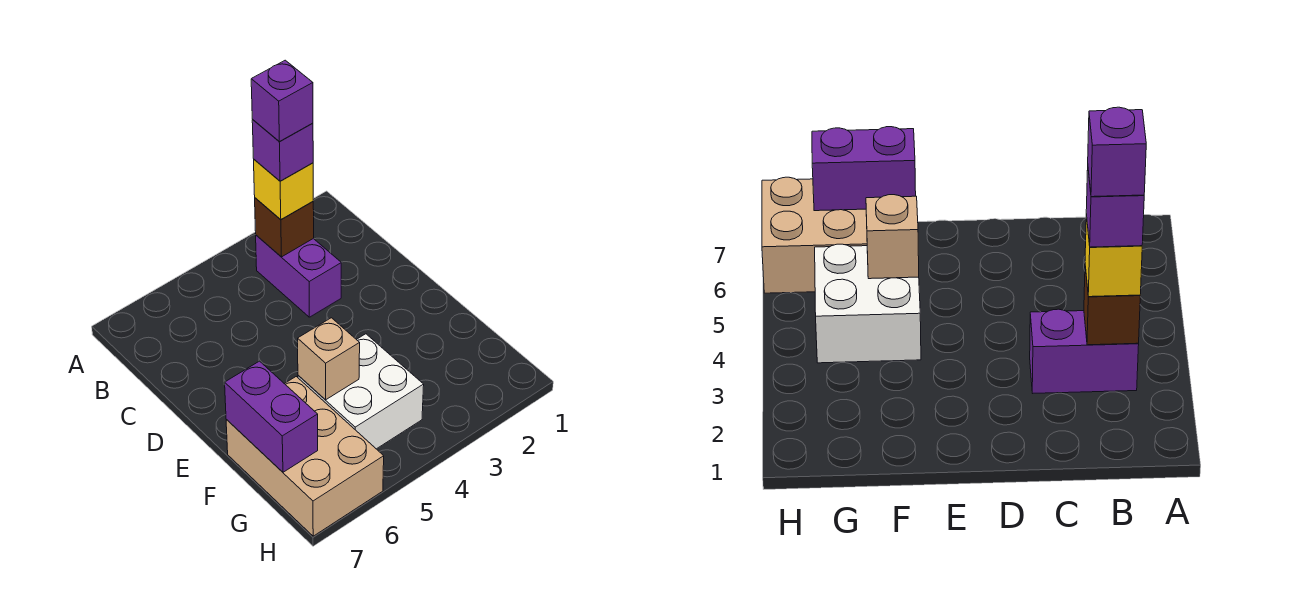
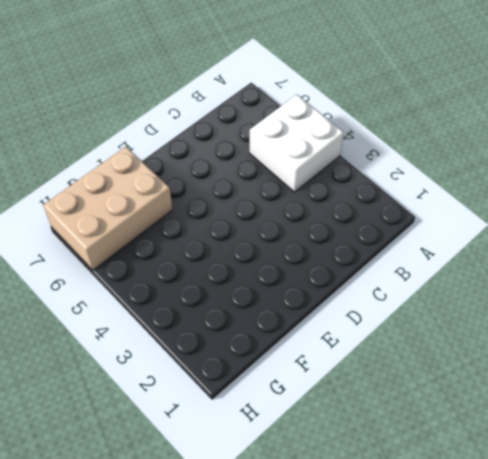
white brick A4:B5 level 1 -> white brick F4:G5 level 1
none -> purple brick B3:C3 level 1
none -> brown brick B3 level 2

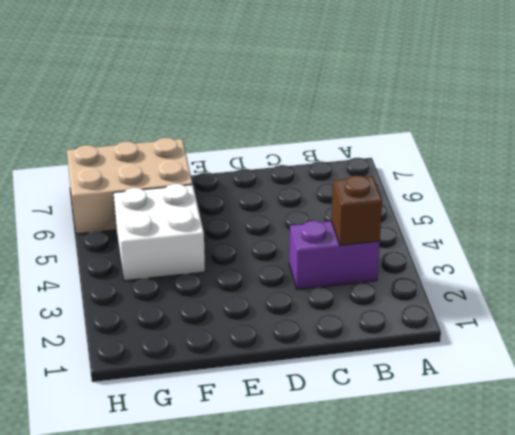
none -> tan brick F5 level 2
none -> purple brick F7:G7 level 2

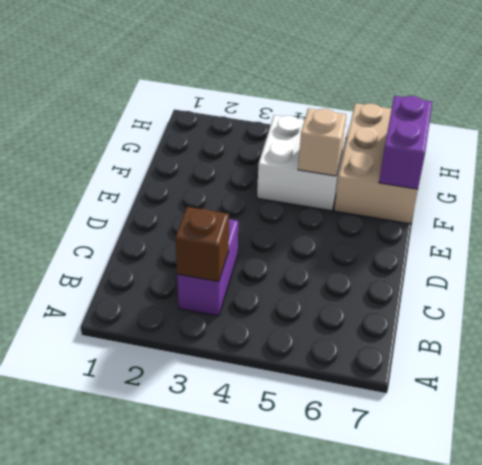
none -> yellow brick B3 level 3
none -> purple brick B3 level 4

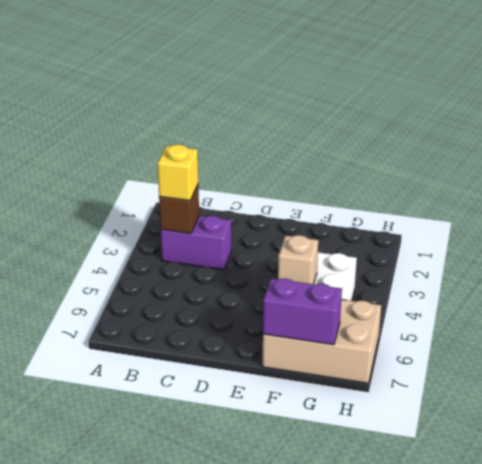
none -> purple brick B3 level 4
none -> purple brick B3 level 5

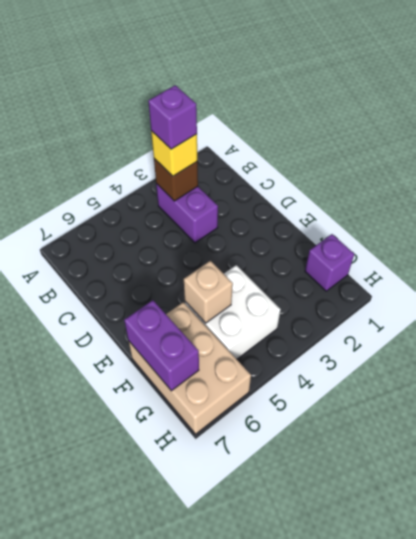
purple brick G1 level 1 -> purple brick B3 level 5

